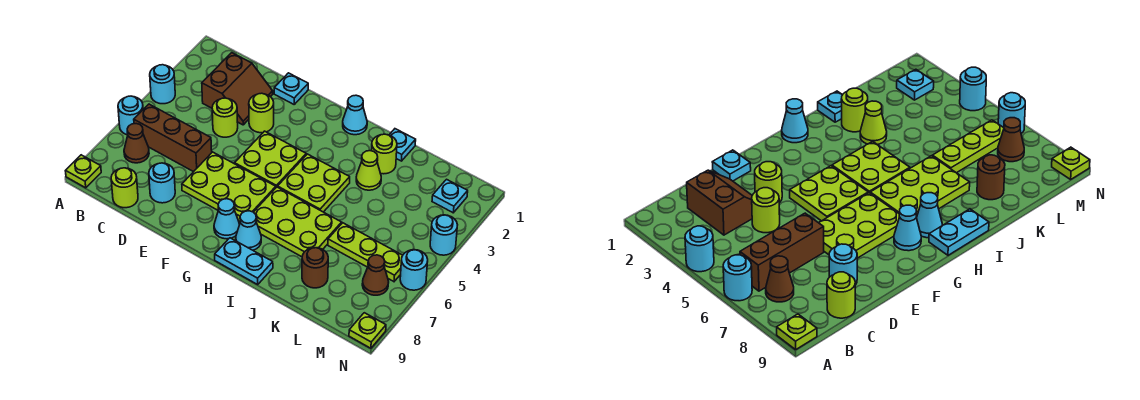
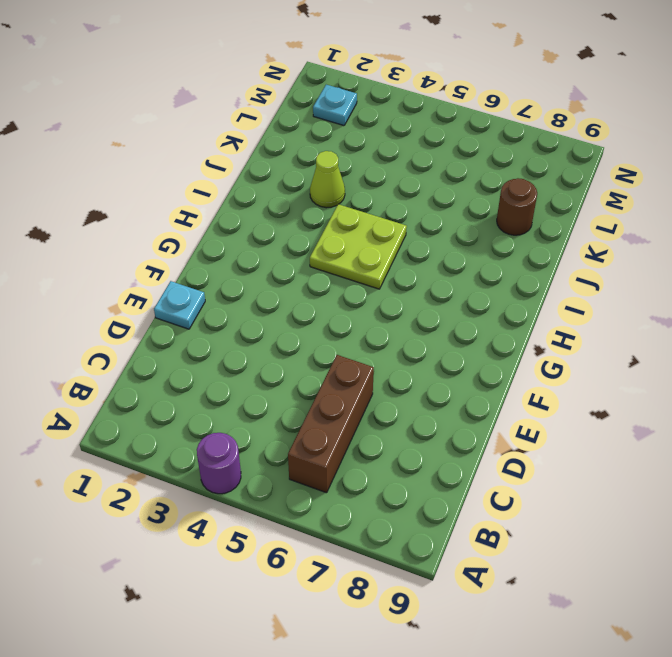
purple round brick A4 level 1 -> cyan round brick A4 level 1
none -> cyan round brick A6 level 1
none -> lime plate A9 level 1
none -> brown cone B7 level 1

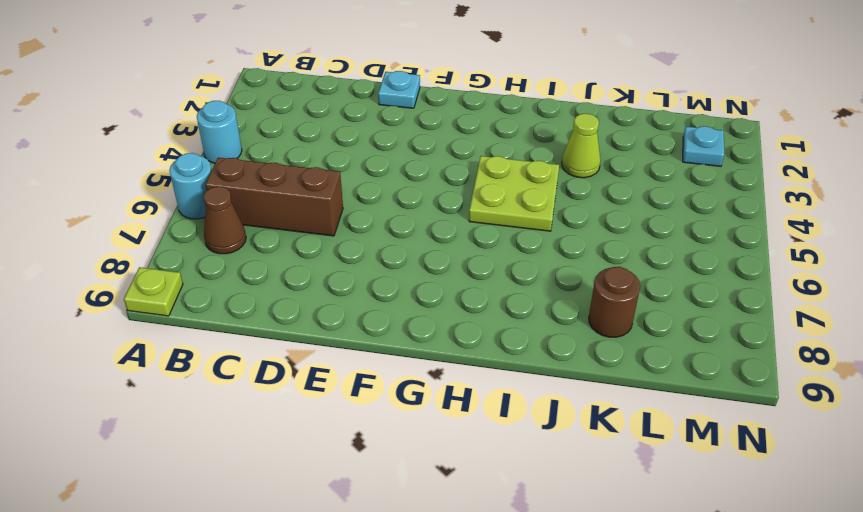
none -> brown slope C2:D3 level 1 top C
none -> lime round brick C9 level 1
none -> lime round brick D4 level 1

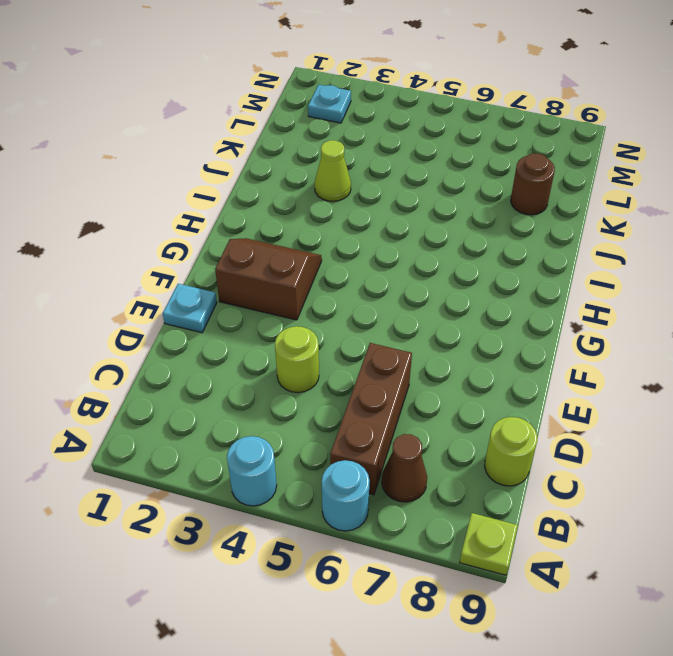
brown slope F2:G3 level 1 top F -> brown slope C2:D3 level 1 top C
none -> cyan round brick D8 level 1
none -> lime round brick E3 level 1
none -> lime plate E6:G7 level 1

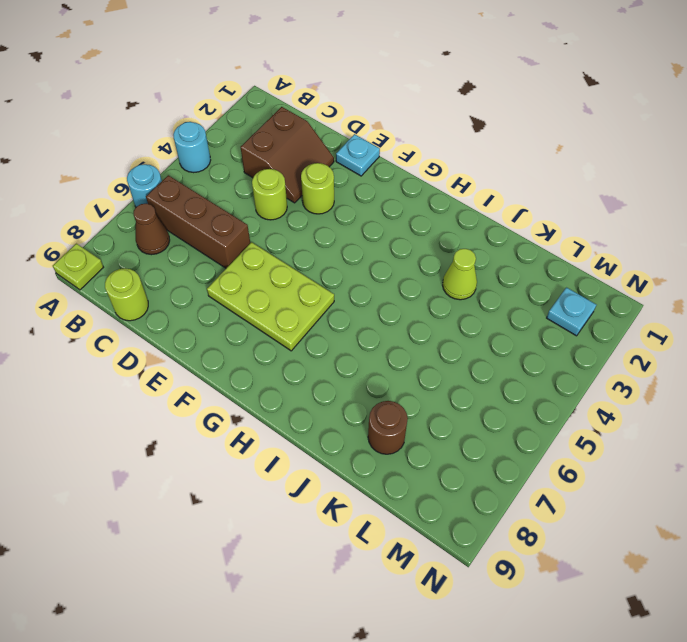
none -> cyan round brick D8 level 1
none -> lime plate F4:G5 level 1
none -> cyan cone G8 level 1

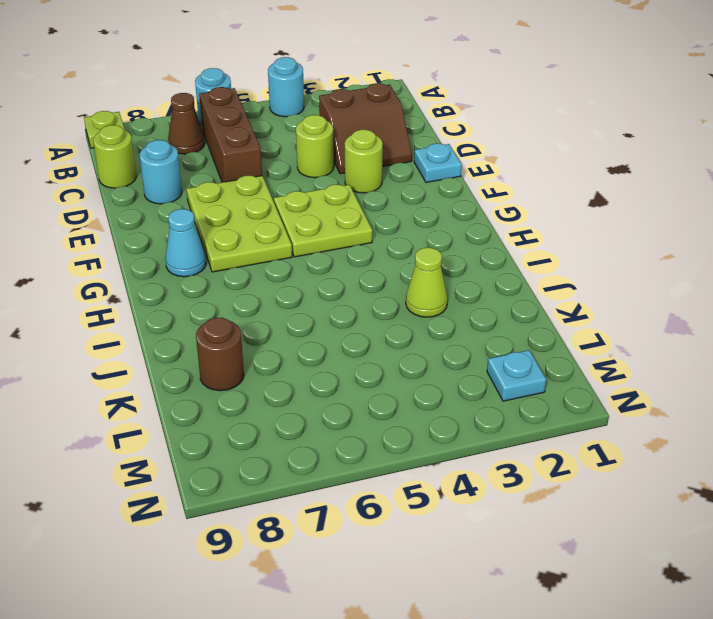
none -> cyan cone H1 level 1
none -> lime plate H4:I5 level 1
none -> lime plate H6:J7 level 1

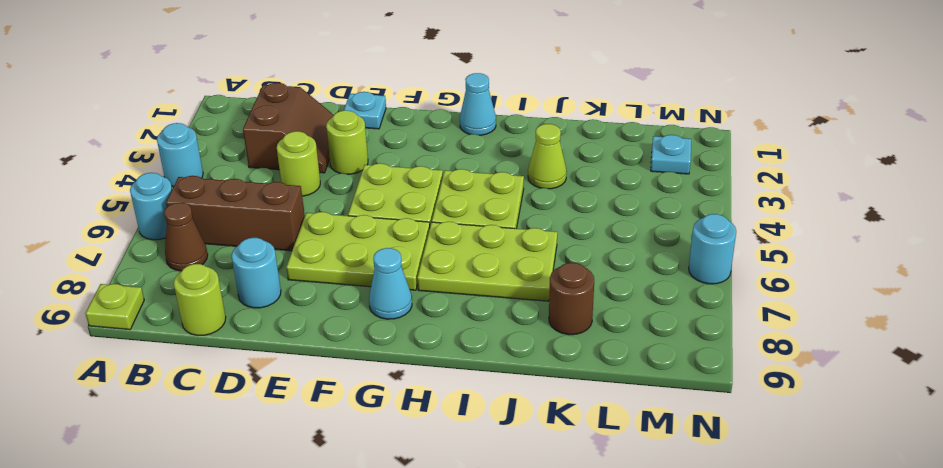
none -> cyan cone H8 level 1
none -> cyan plate H9:I9 level 1
none -> cyan plate J1 level 1

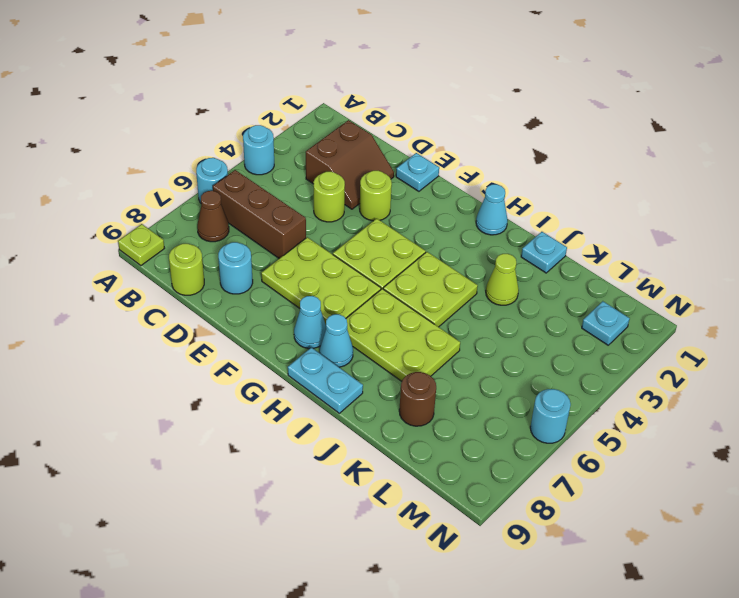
none -> lime round brick J2 level 1
none -> lime plate K6:M6 level 1
none -> brown cone M7 level 1

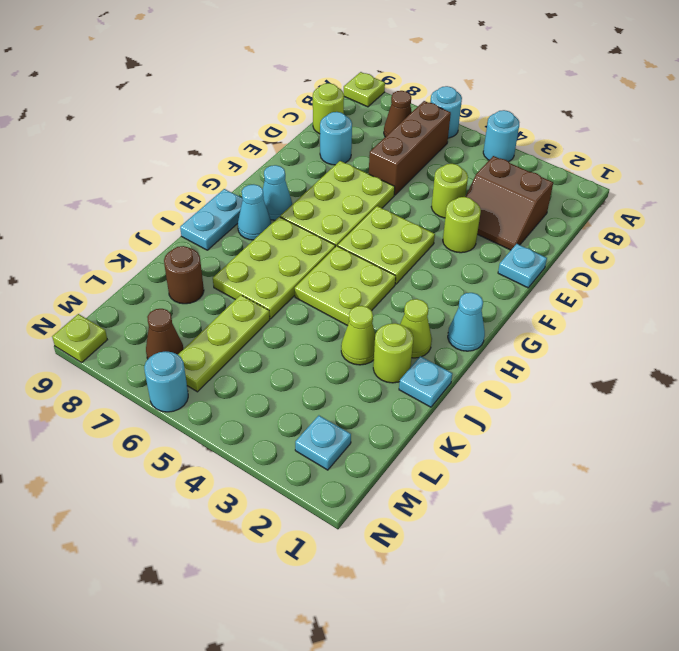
lime cone I2 level 1 -> none
none -> cyan round brick N4 level 1

